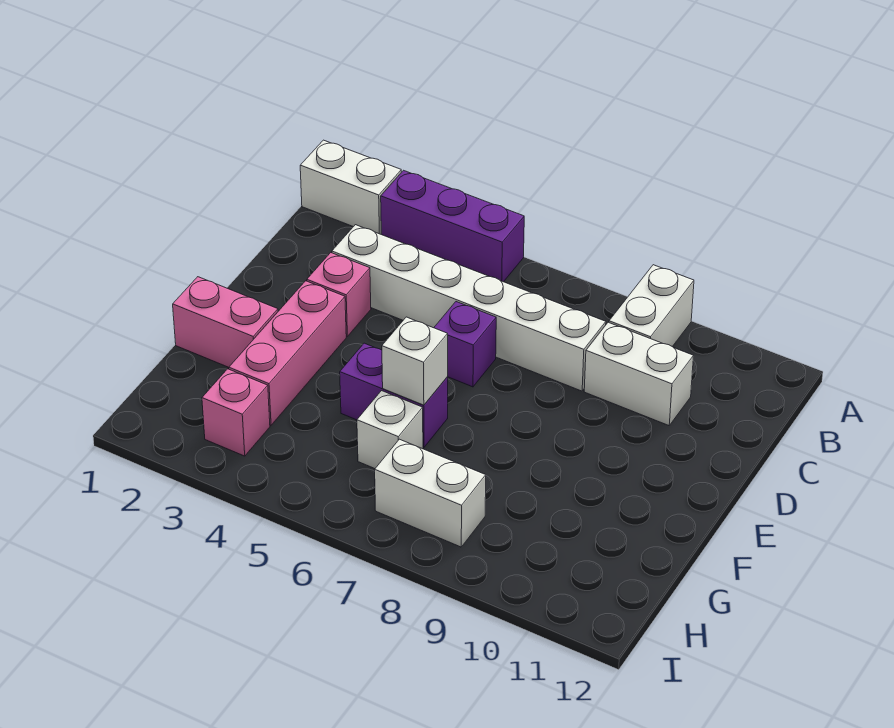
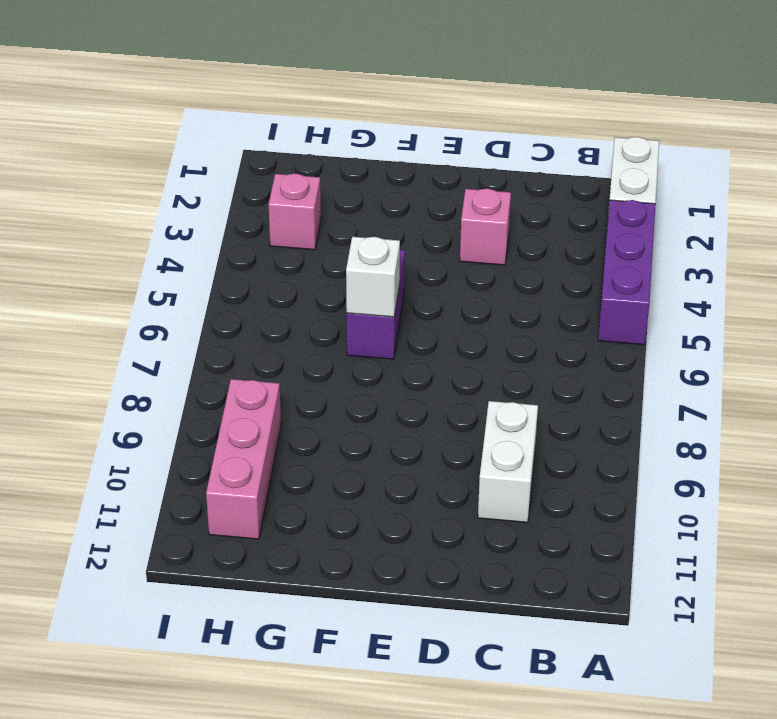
pink brick H9:H11 level 1 -> pink brick E3:G3 level 1
none -> white brick A9:B9 level 1
none -> white brick C3:C8 level 1
none -> purple brick D6 level 1

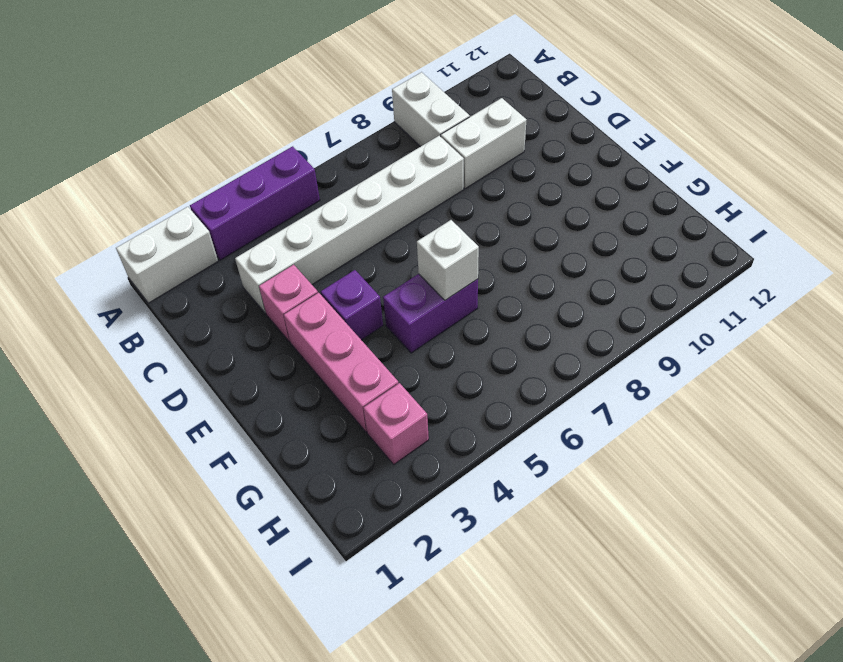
purple brick E4 level 1 -> purple brick D6 level 1
none -> pink brick F1:F2 level 1
none -> white brick G6 level 1
none -> white brick H7:H8 level 1

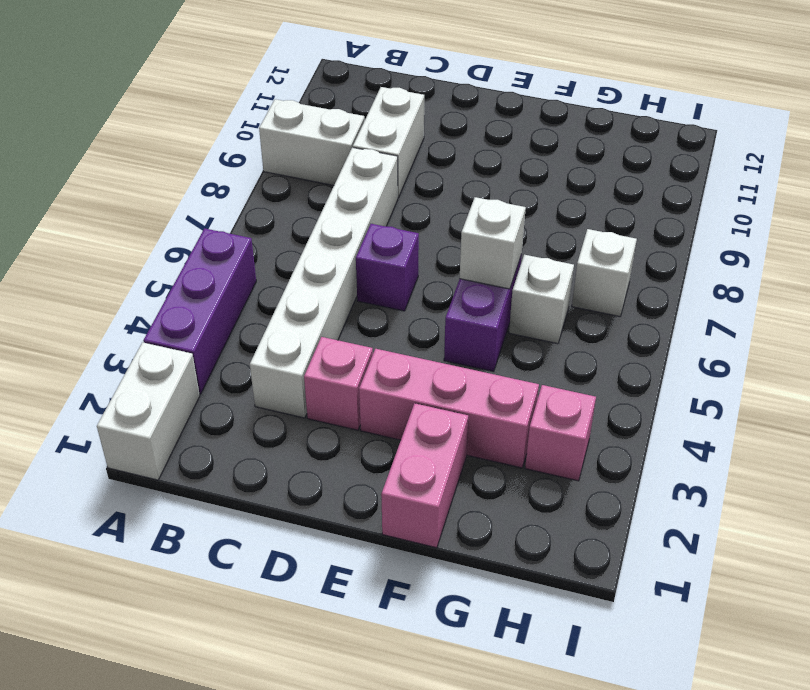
white brick H7 level 1 -> white brick H7:H8 level 1

